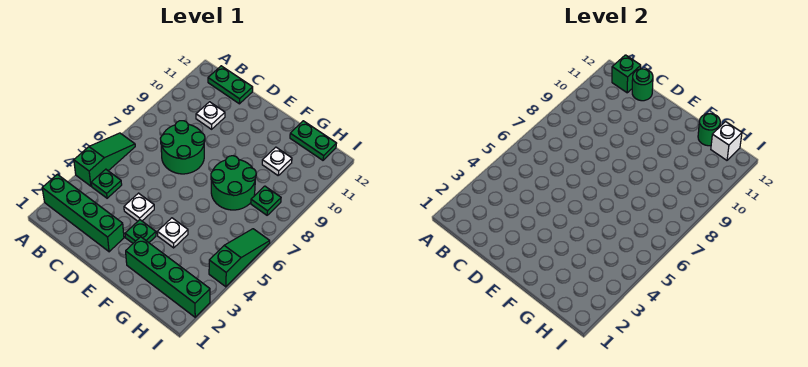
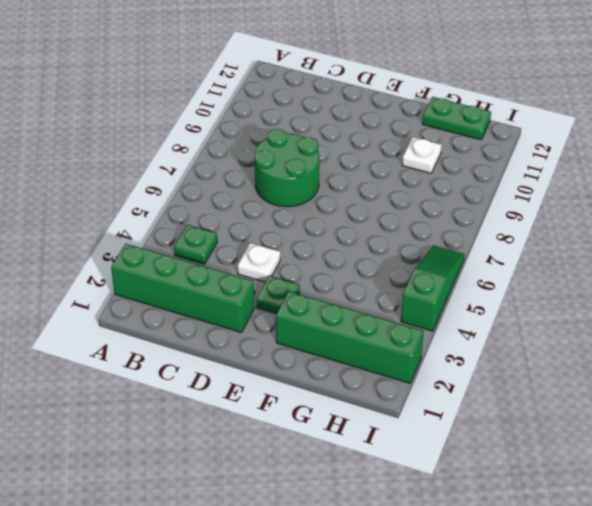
none -> green slope A4:A6 level 1 top 4
none -> green plate B12:C12 level 1
none -> white plate C10 level 1

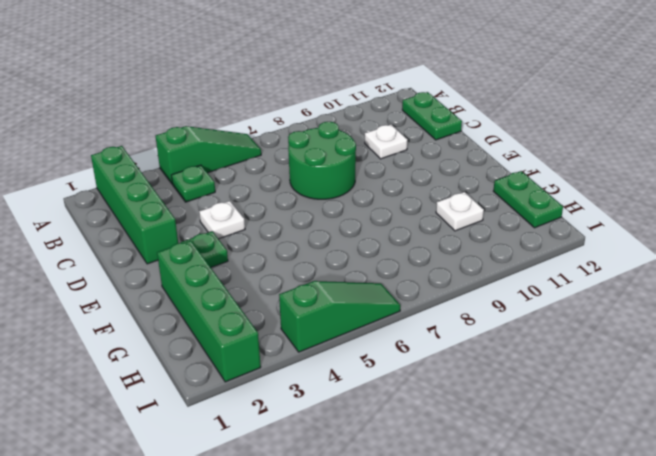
none -> white plate F4 level 1
none -> green round brick F7:G8 level 1
none -> green plate H8 level 1

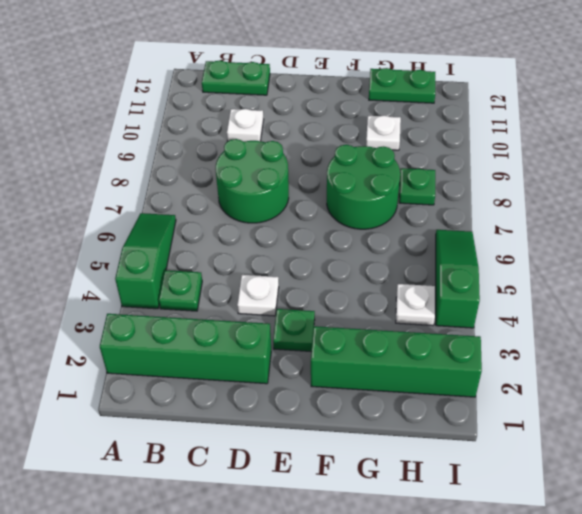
white plate H4 level 1 -> white plate F4 level 1
none -> green brick B12 level 2
none -> green round brick C12 level 2
none -> green round brick G12 level 2

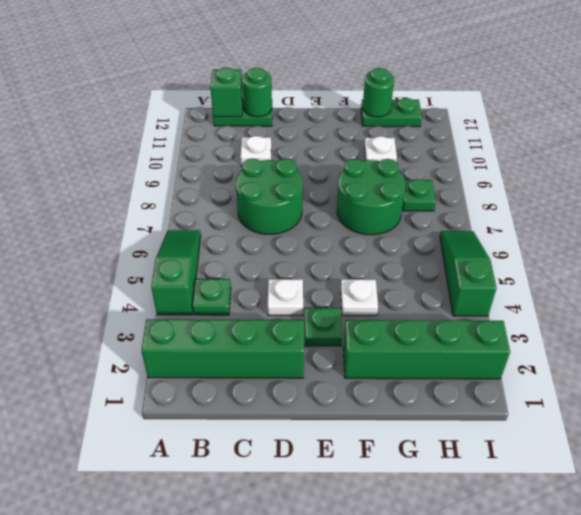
none -> white brick H12 level 2

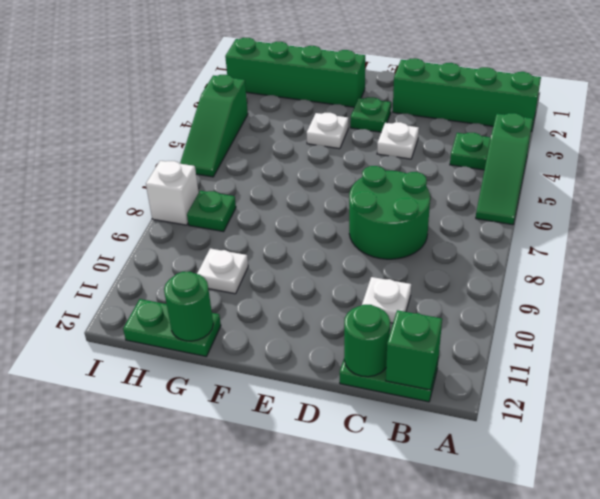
white brick I8 level 1 -> white brick H12 level 2
none -> green round brick F7:G8 level 1

